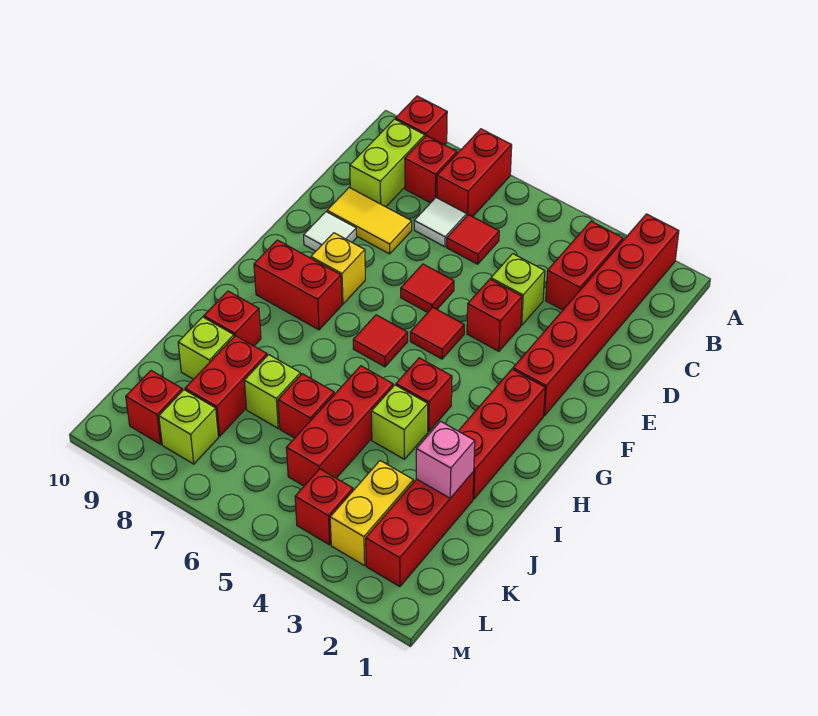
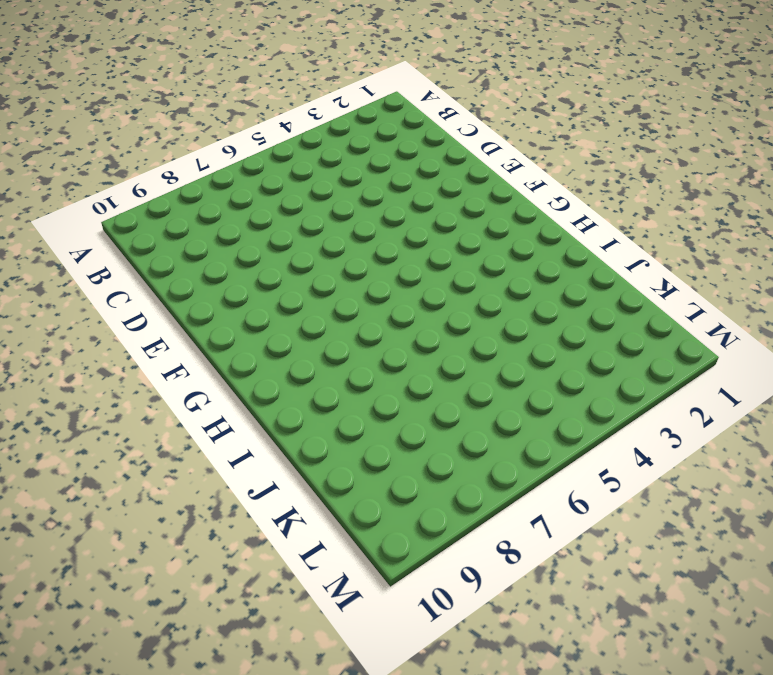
none -> red brick A2:F2 level 1
none -> red brick A7:B7 level 1
none -> red brick A9 level 1
none -> red brick B3:C3 level 1

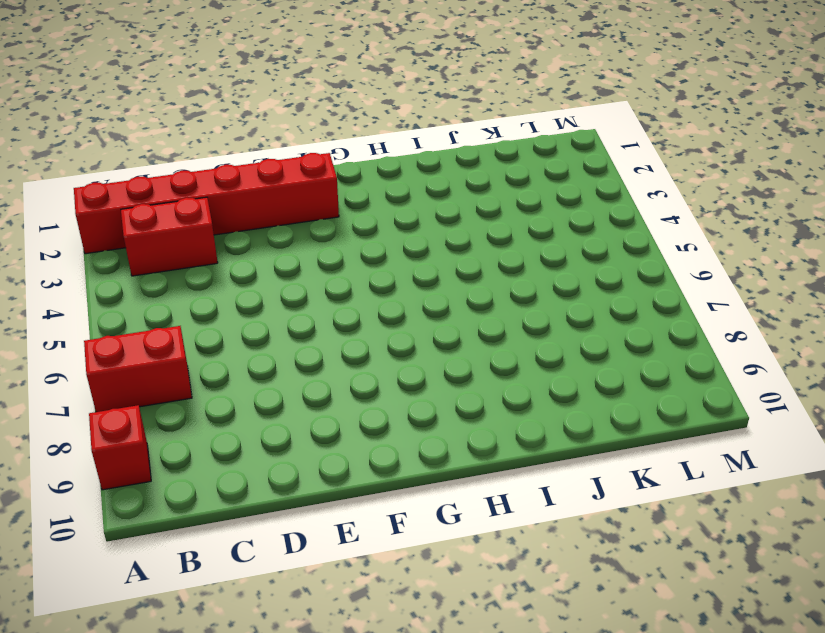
none -> red brick B8 level 1
none -> lime brick B9:C9 level 1
none -> red tile C6 level 1
none -> white tile C7 level 1

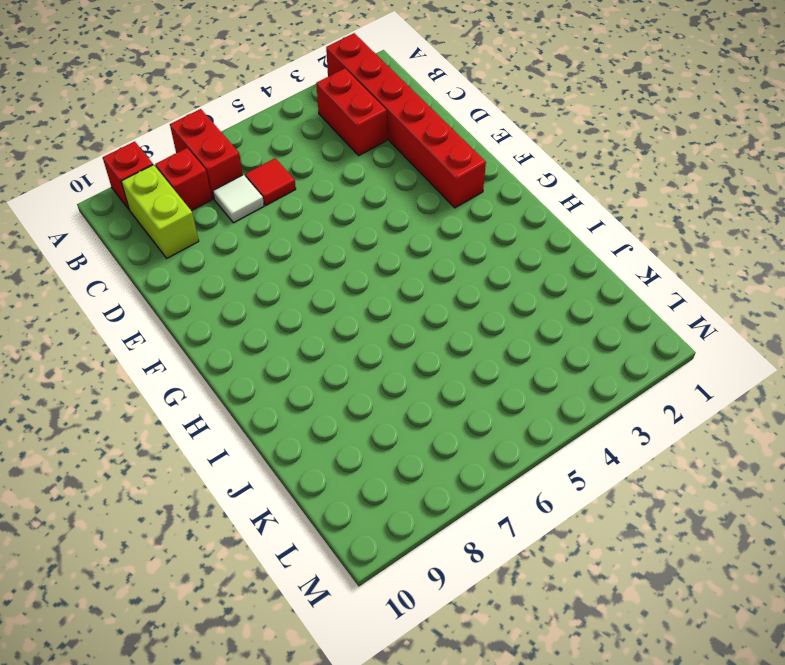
none -> lime brick D4 level 1
none -> yellow tile D8:D9 level 1
none -> red brick E4 level 1
none -> red tile E6 level 1

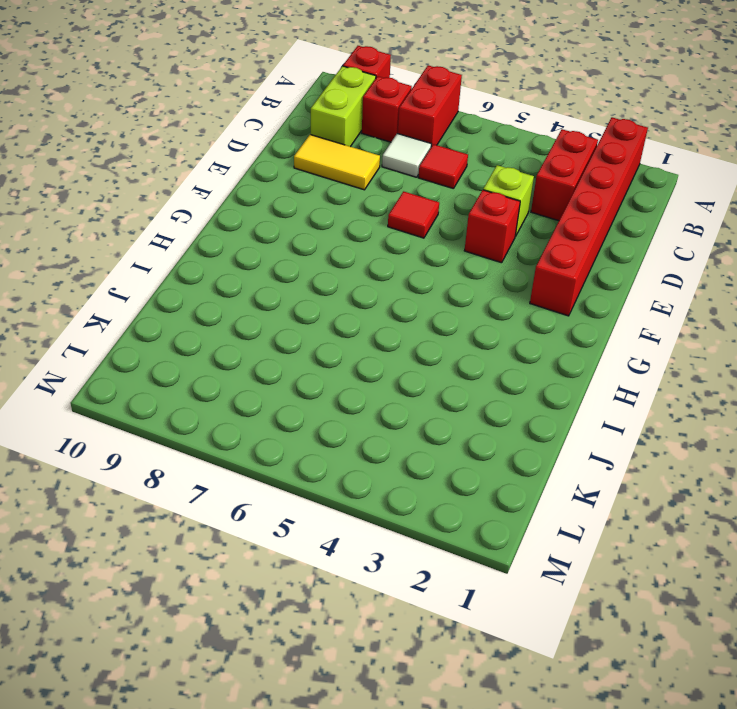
none -> white tile E9 level 1
none -> red tile F5 level 1
none -> yellow brick F8 level 1
none -> red brick G2:I2 level 1

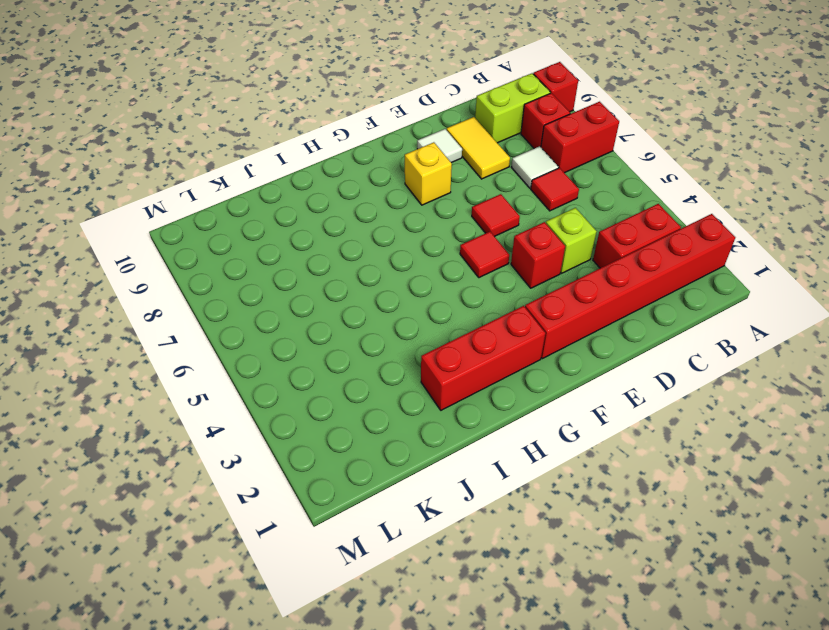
none -> red tile G6 level 1
none -> red brick G8:G9 level 1
none -> red brick H4 level 1
none -> lime brick I4 level 1

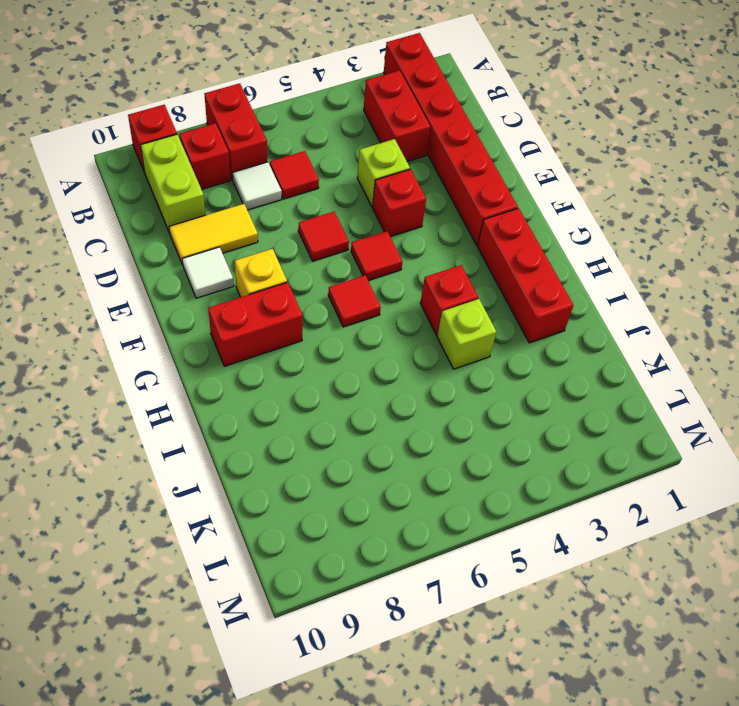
none -> red brick I5:K5 level 1
none -> red brick I9 level 1
none -> red brick J2:L2 level 1
none -> red brick J6 level 1

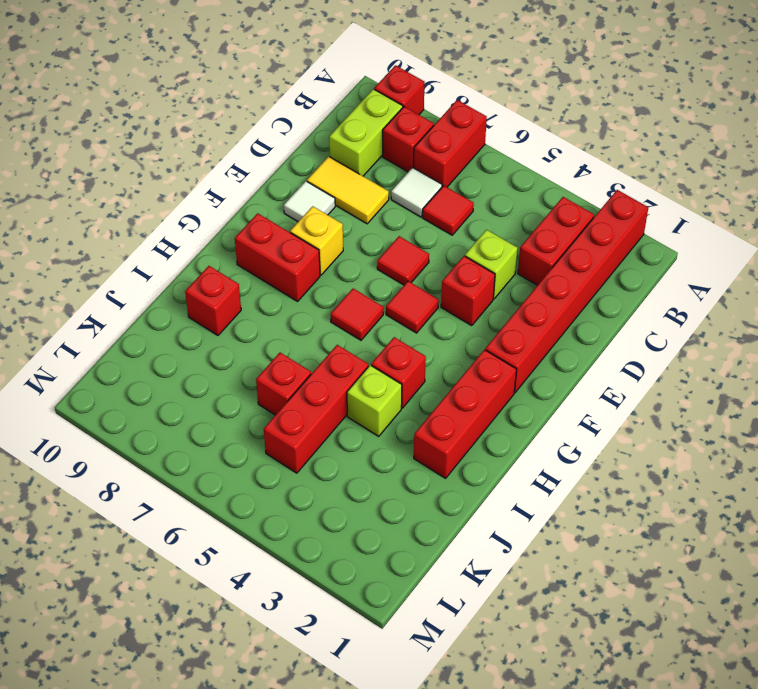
none -> red brick J2:L2 level 1
none -> lime brick J7 level 1
none -> red brick J8:K8 level 1
none -> lime brick J9 level 1

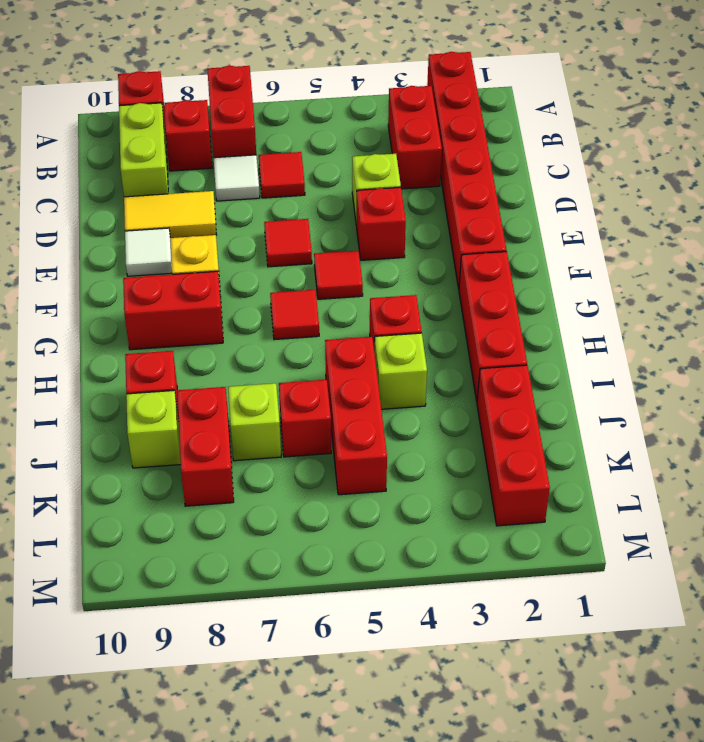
none -> yellow brick K3:L3 level 1
none -> red brick L4 level 1
none -> lime brick L8 level 1
none -> red brick L9 level 1

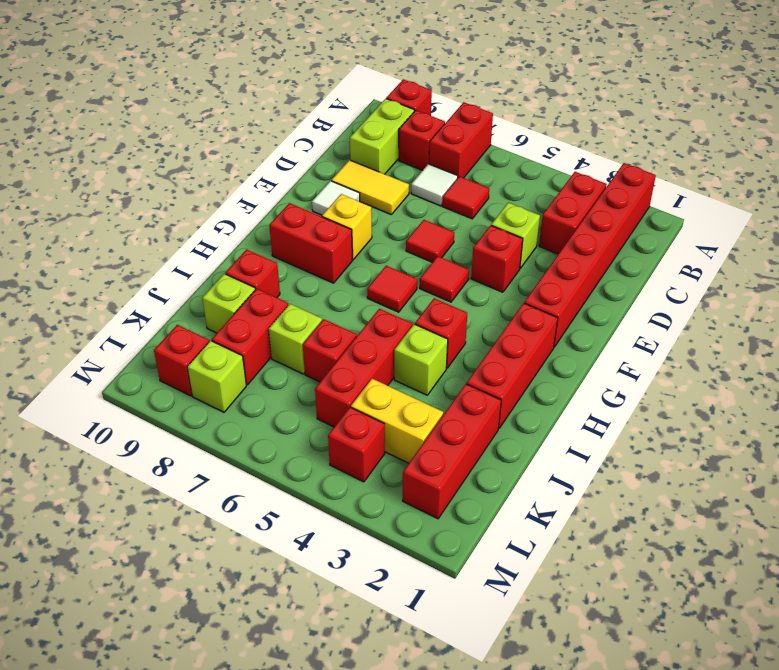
yellow brick K3:K4 level 1 -> yellow brick K3:L3 level 1
none -> pink brick J2 level 2

